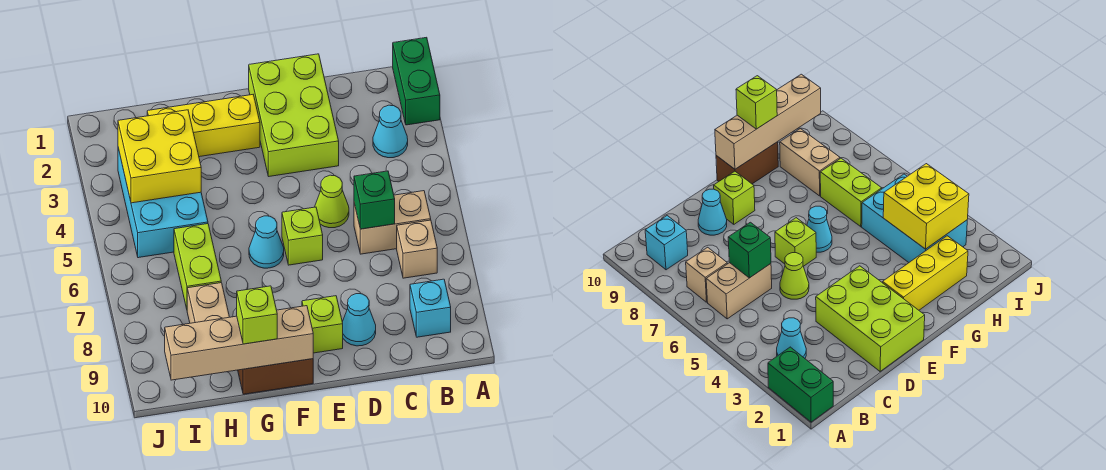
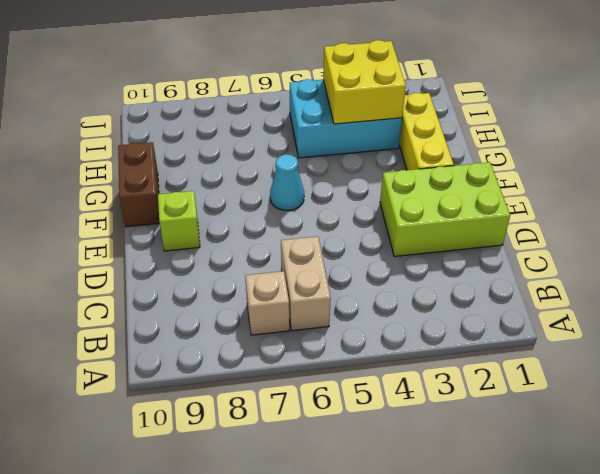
none -> green brick A1:A2 level 1
none -> cyan cone B3 level 1
none -> cyan brick B9 level 1

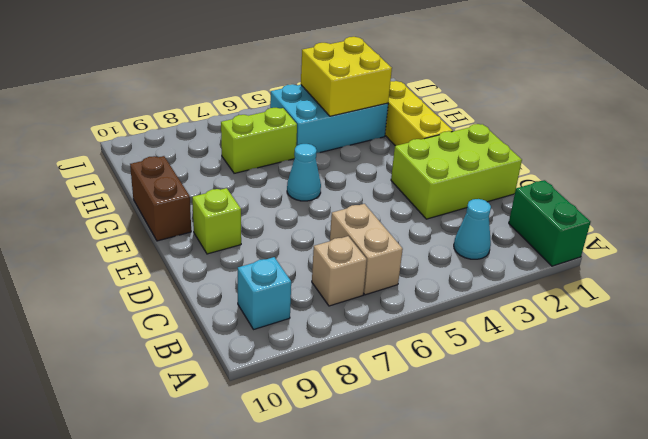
green brick A1:B1 level 1 -> green brick A1:A2 level 1
none -> lime cone D5 level 1
none -> cyan cone D9 level 1
none -> lime brick E6 level 1

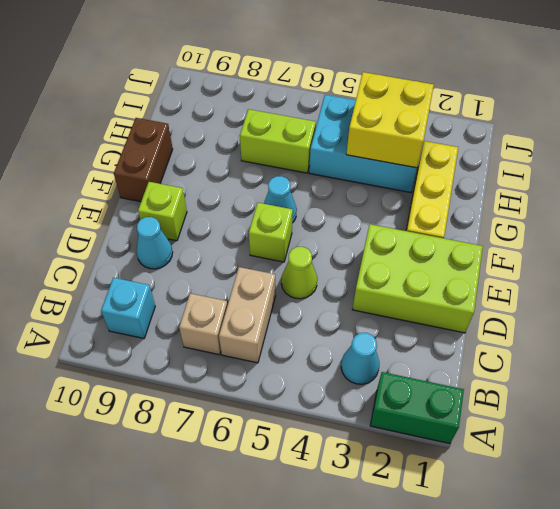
none -> tan brick H8:H9 level 1
none -> green brick C6 level 2
none -> tan brick F10:I10 level 2

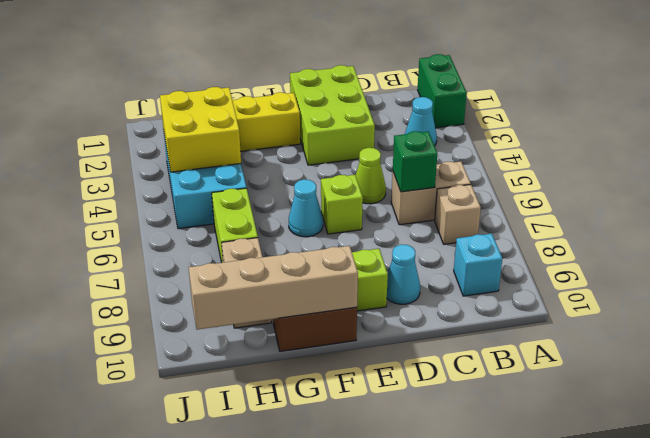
none -> lime brick G10 level 3

